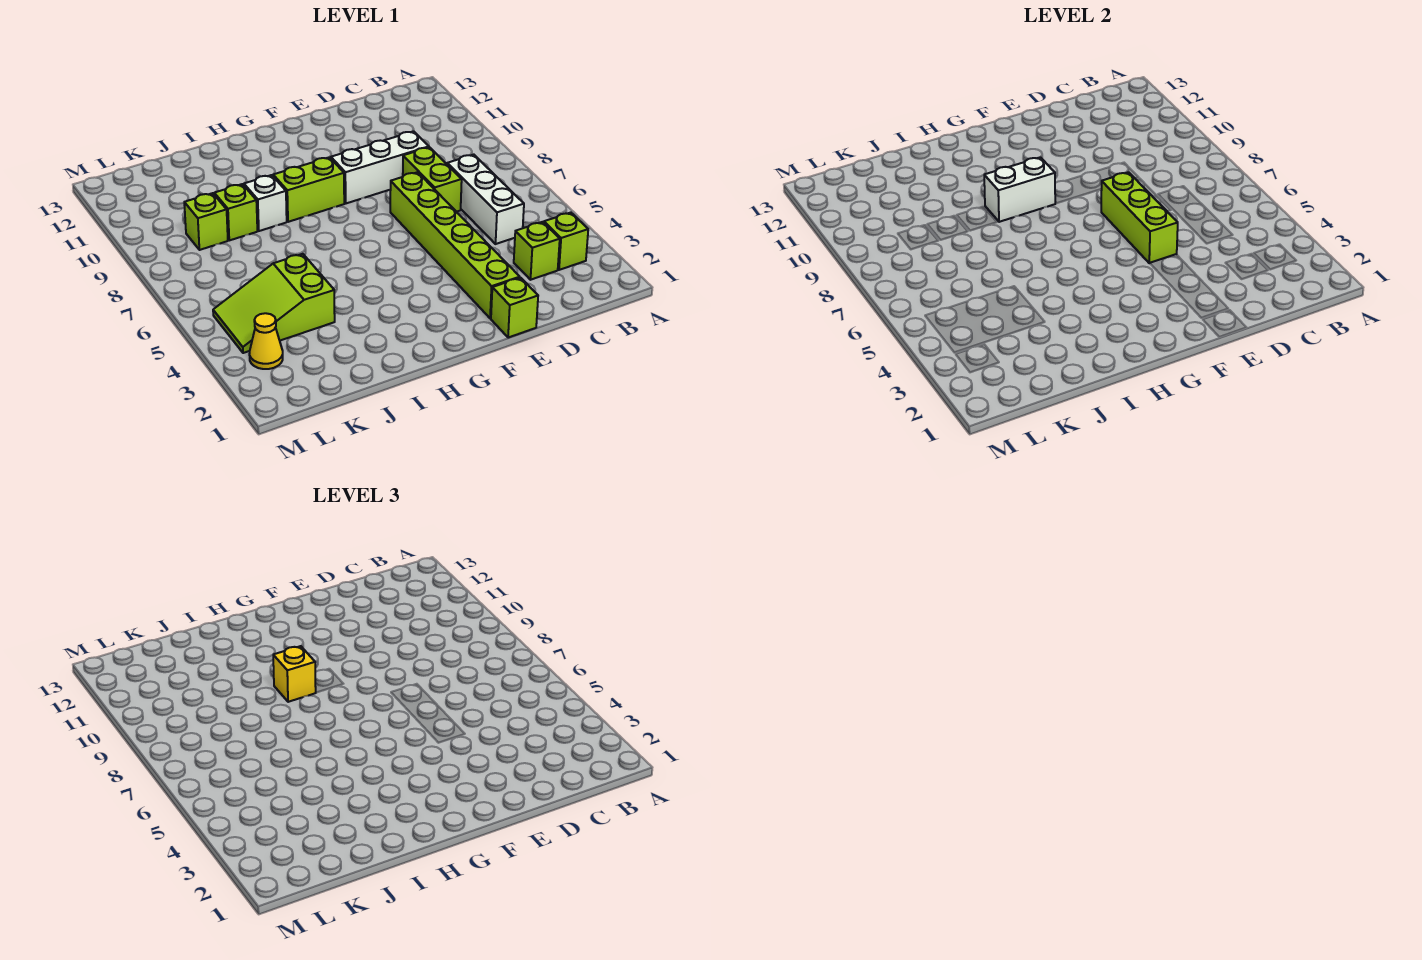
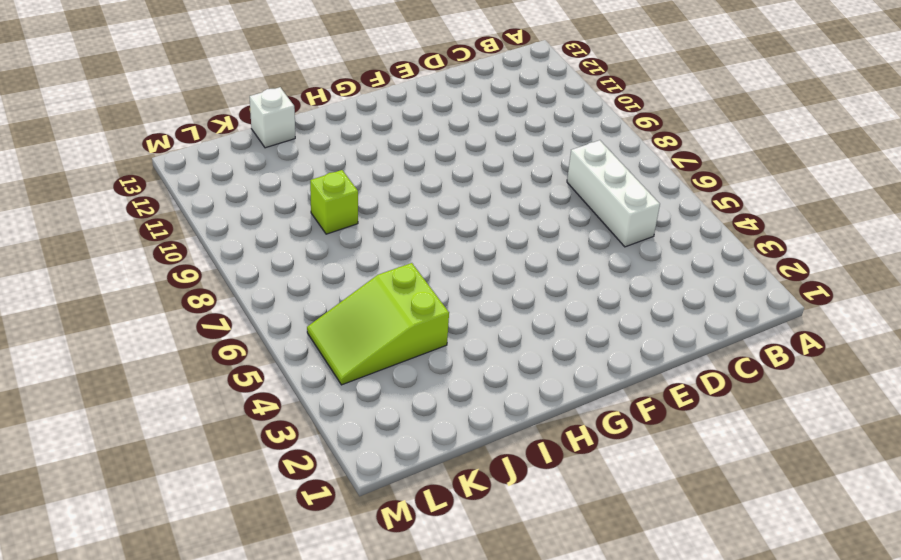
white brick J13 level 1 -> white brick I9 level 1
none -> lime brick B3 level 1
none -> lime brick C3 level 1
none -> lime brick D7:D8 level 1

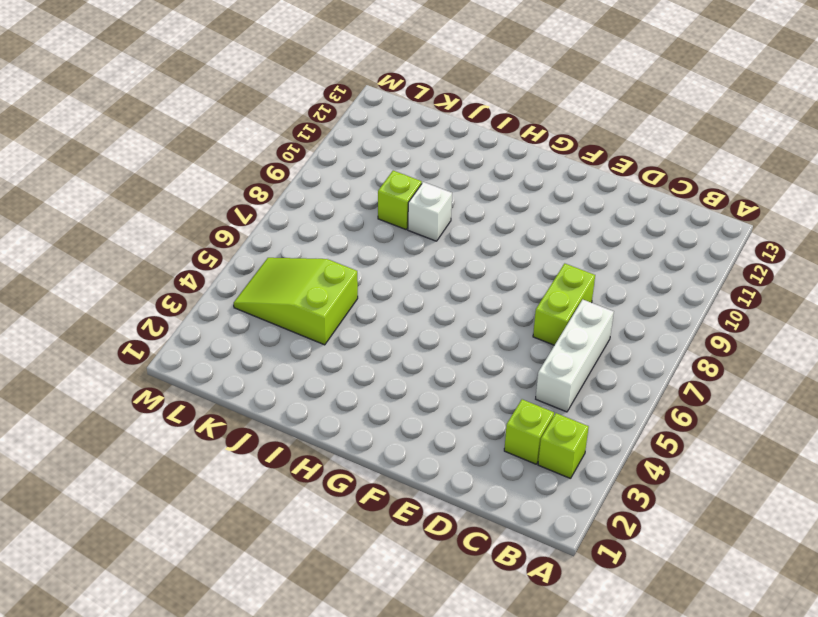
none -> white brick D9:F9 level 1
none -> lime brick E1 level 1
none -> lime brick E2:E7 level 1

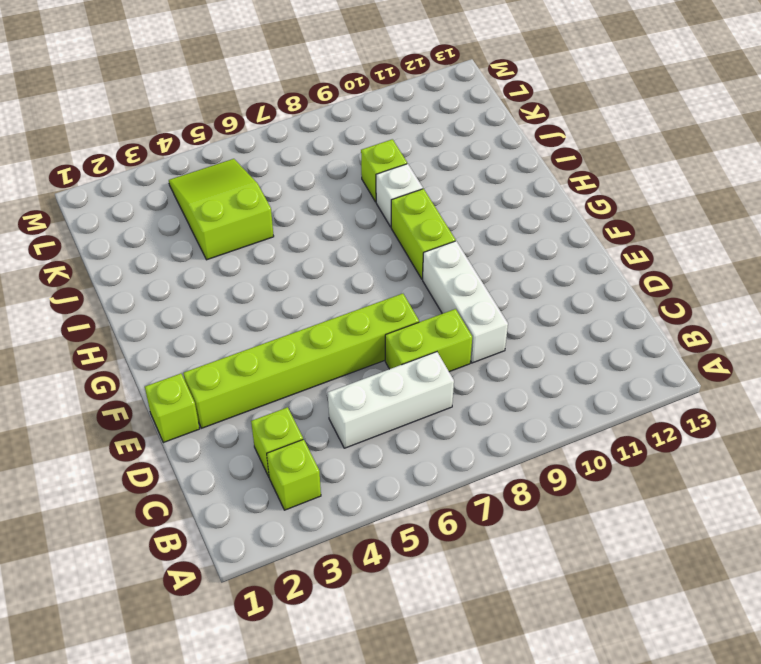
none -> lime brick K9 level 1
none -> yellow cone L3 level 1
none -> lime brick E5:E7 level 2

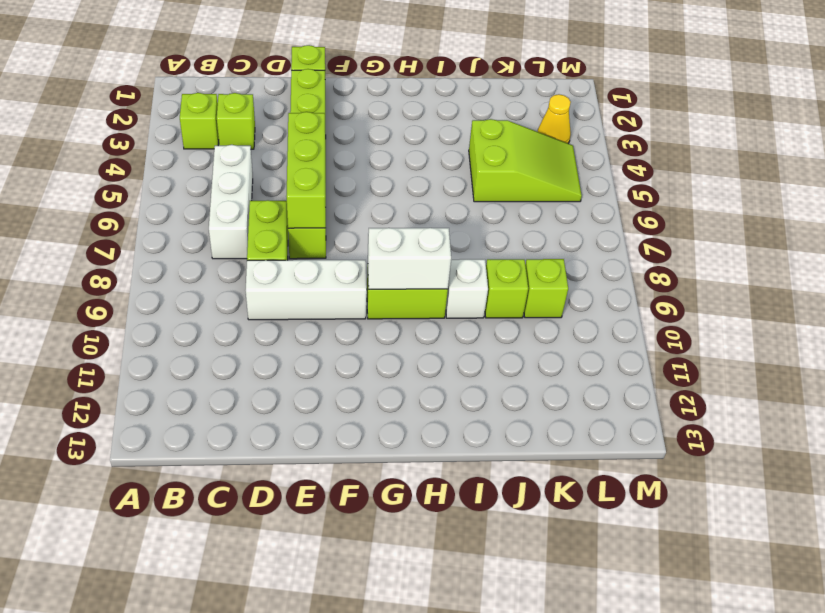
none -> yellow brick H9 level 3

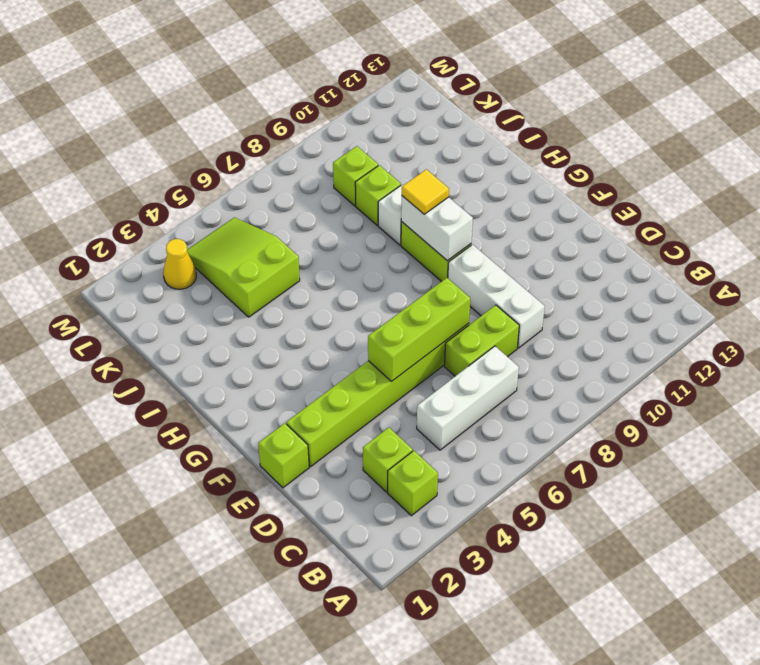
yellow tile H9 level 3 -> yellow brick H9 level 3

